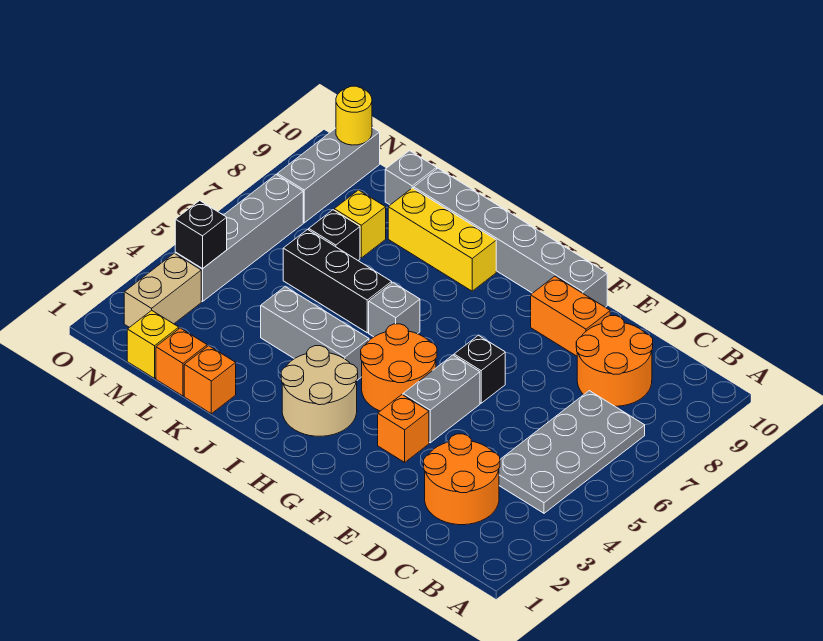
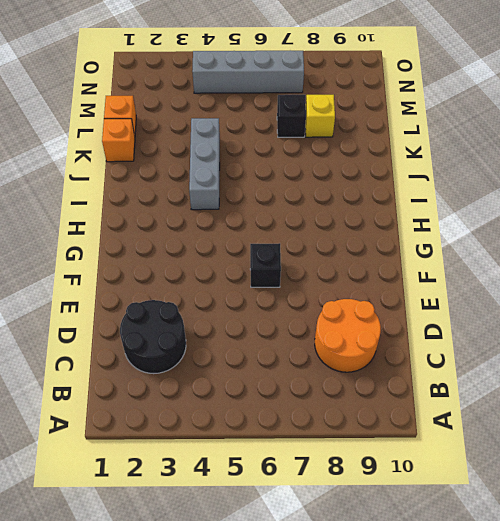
black round brick C2:D3 level 1 -> orange round brick C2:D3 level 1
none -> grey plate B4:C7 level 1
none -> orange brick E9:F9 level 1
none -> orange brick F3 level 1

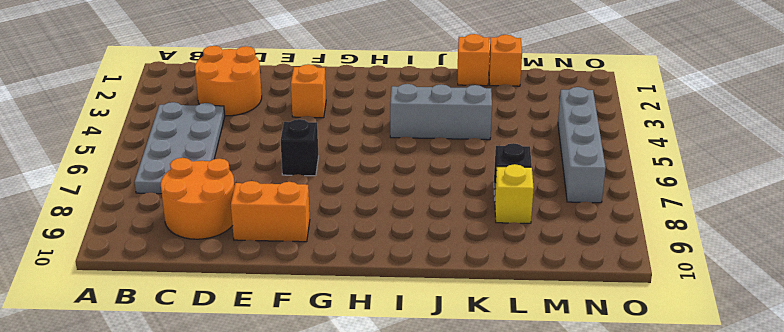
none -> grey brick F4:F5 level 1
none -> grey brick F10:K10 level 1
none -> orange round brick G4:H5 level 1

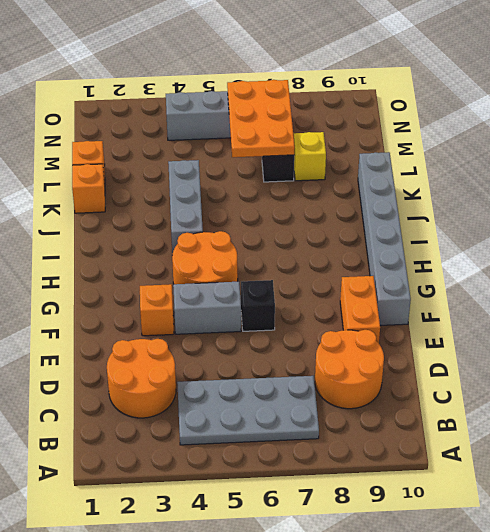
orange plate L6:N7 level 2 -> none
none -> tan round brick H2:I3 level 1
none -> grey brick I6 level 1
none -> yellow brick I9:K9 level 1

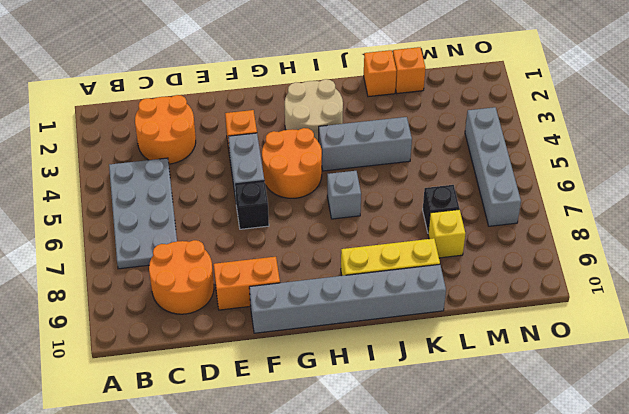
none -> black brick J6:L6 level 1
none -> grey brick L10 level 1
none -> yellow brick M1 level 1

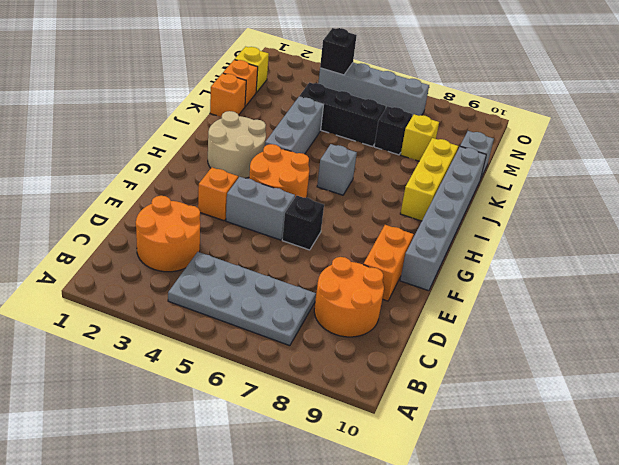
black brick L4:L6 level 1 -> black brick J6:L6 level 1
none -> tan brick N2:N3 level 1
none -> grey brick N8:N10 level 1
none -> yellow round brick N10 level 2

